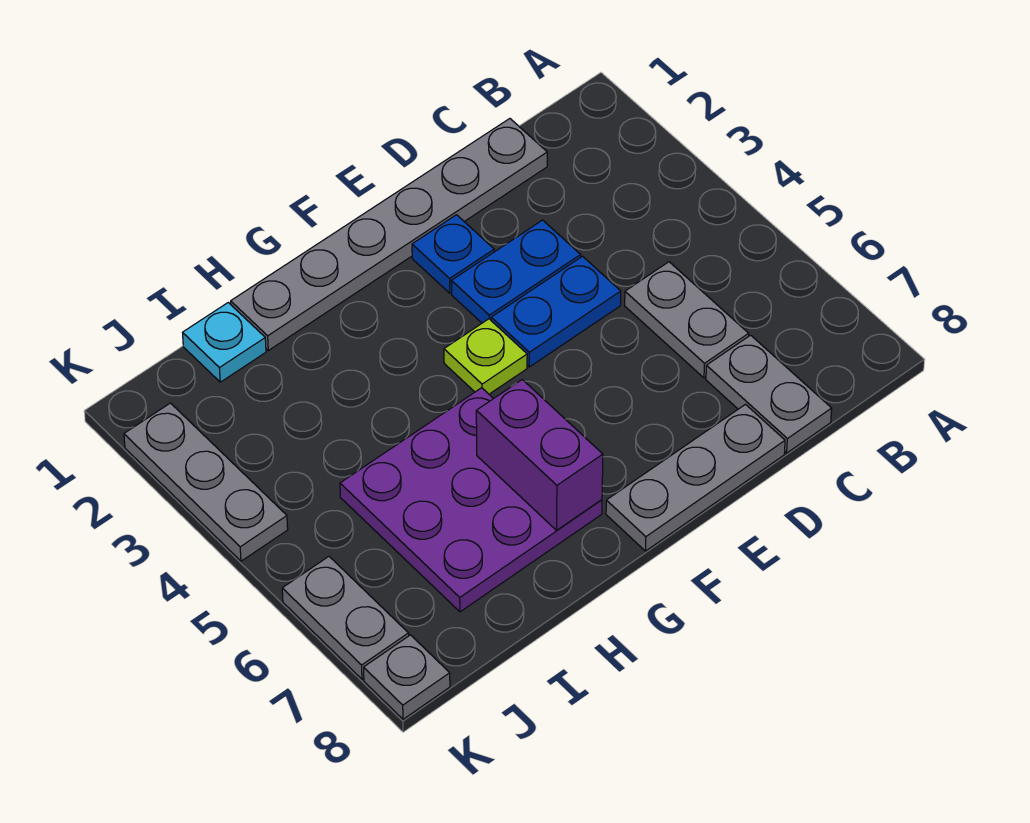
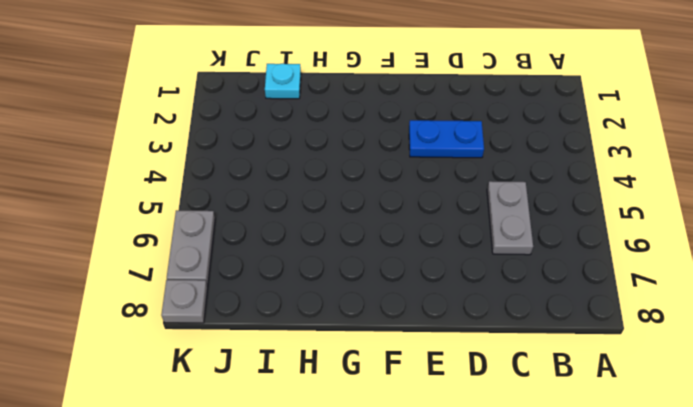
none -> grey plate C1:H1 level 1
none -> grey plate C7:C8 level 1
none -> blue plate D4:E4 level 1

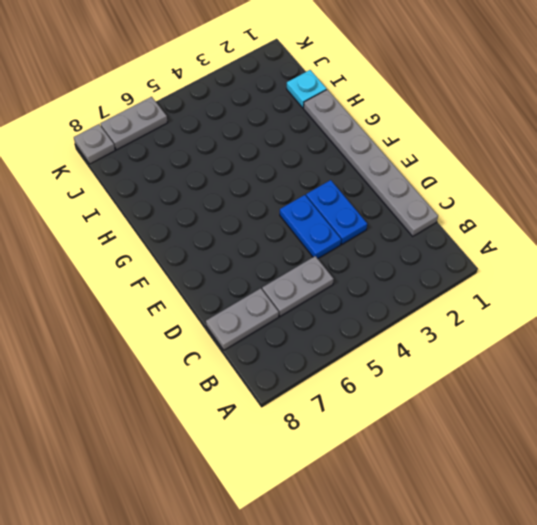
none -> grey plate D8:F8 level 1
none -> blue plate E2 level 1
none -> lime plate F4 level 1

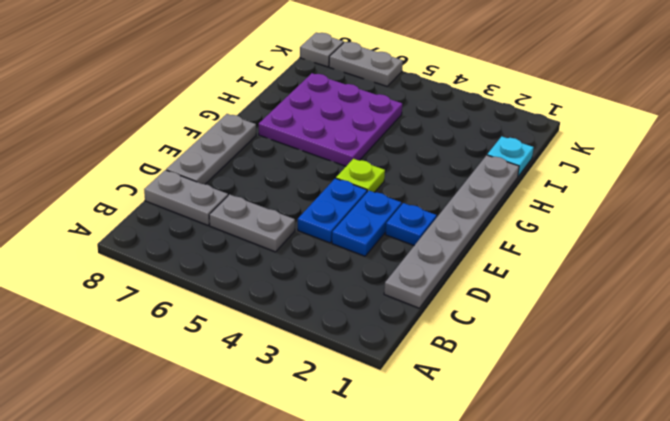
none -> grey plate K2:K4 level 1
none -> purple brick G6:G7 level 2

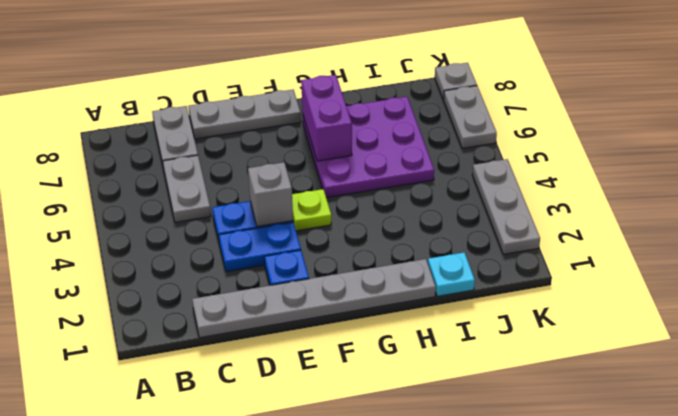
grey brick E4 level 2 -> none

